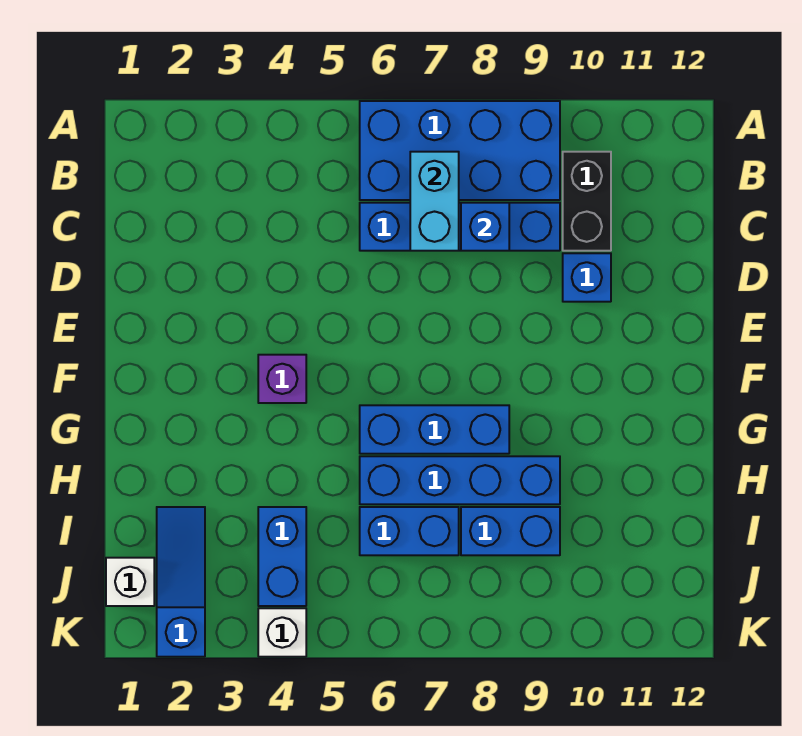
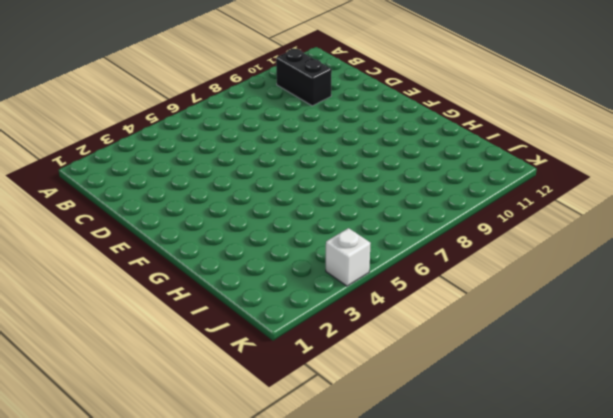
none -> blue brick A6:B9 level 1
none -> blue brick C6:C9 level 1
none -> blue brick D10 level 1

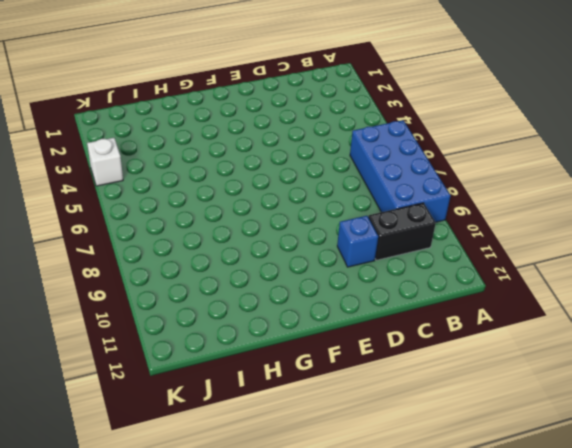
none -> blue brick C6:C9 level 1
none -> purple brick F4 level 1
none -> blue brick G6:G8 level 1

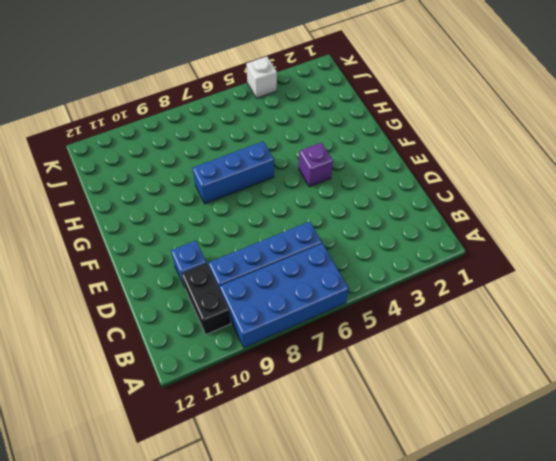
none -> blue brick H6:H9 level 1
none -> blue slope I2:K2 level 1 top K
none -> blue brick I4:J4 level 1

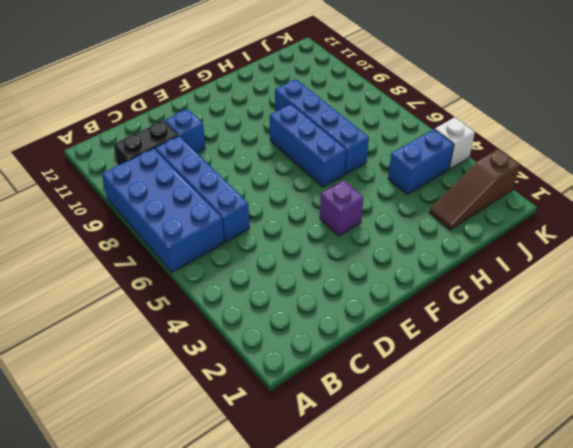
brown slope I2:K2 level 1 top K -> blue slope I2:K2 level 1 top K
none -> blue brick I6:I7 level 1
none -> blue brick I8:I9 level 1
none -> white brick J1 level 1

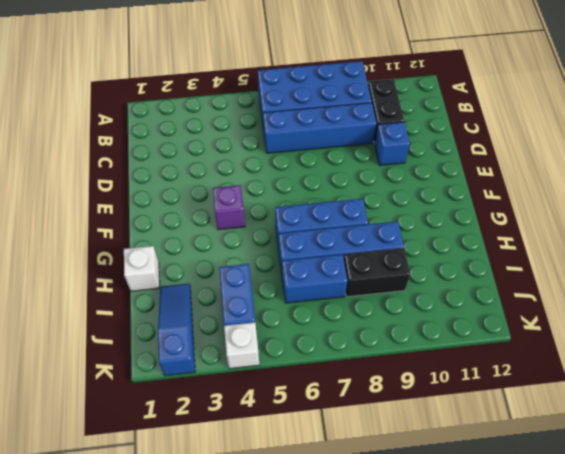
white brick H1 level 1 -> white brick J1 level 1
black brick I8:I9 level 1 -> blue brick I8:I9 level 1
none -> cyan brick B7:C7 level 2
none -> blue brick C8 level 2

